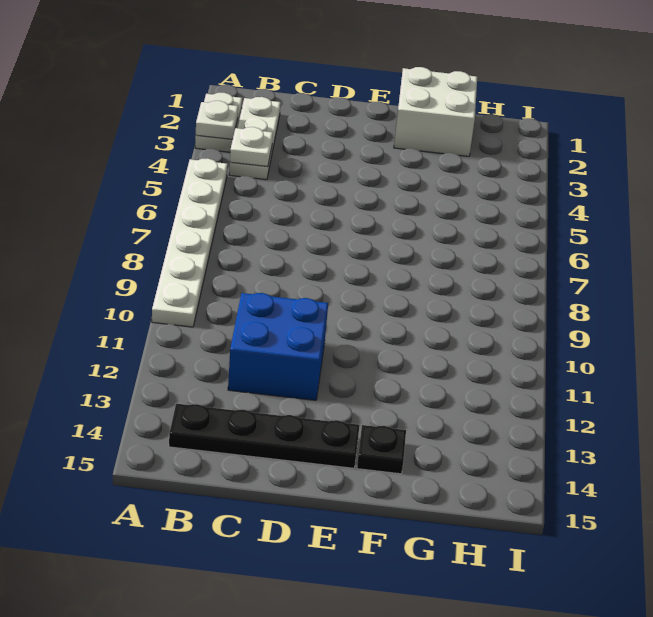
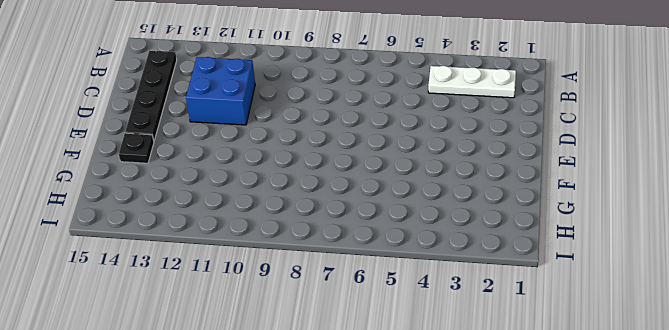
none -> white plate A2:A3 level 1
none -> white plate A5:A10 level 1

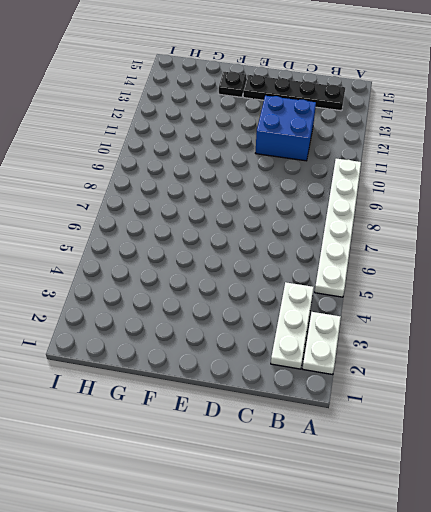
none -> white brick F1:G2 level 1
none -> white plate A3 level 2

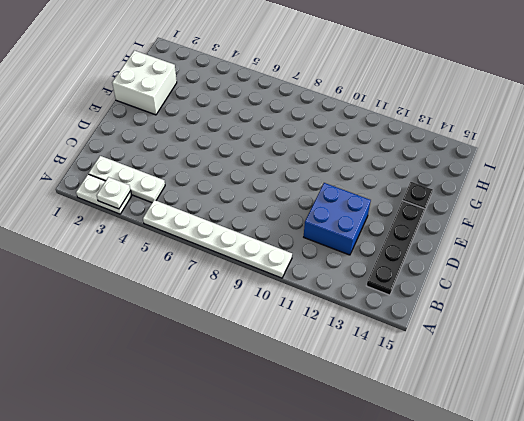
none -> white plate B4 level 2

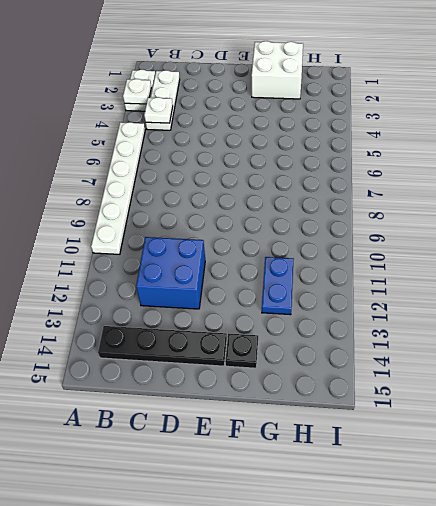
blue plate G11:G12 level 1 -> none

